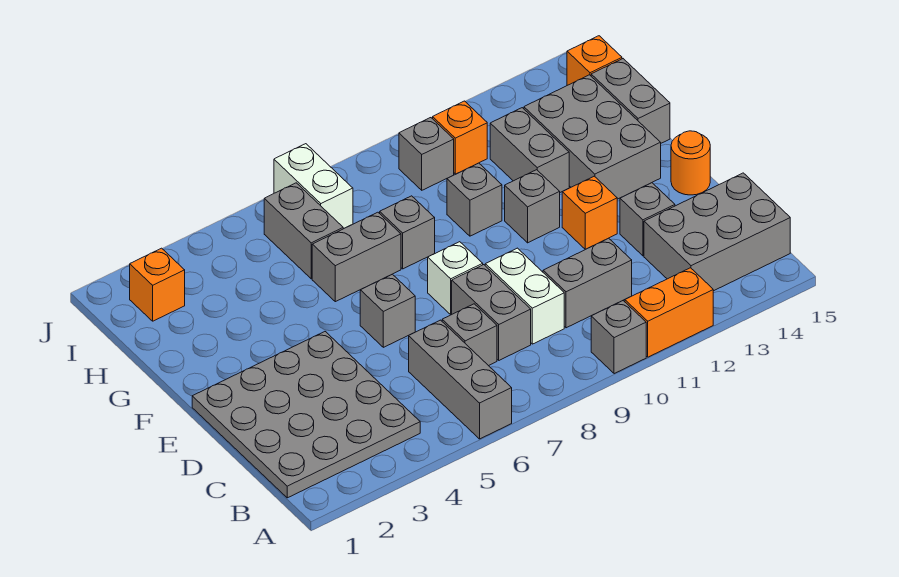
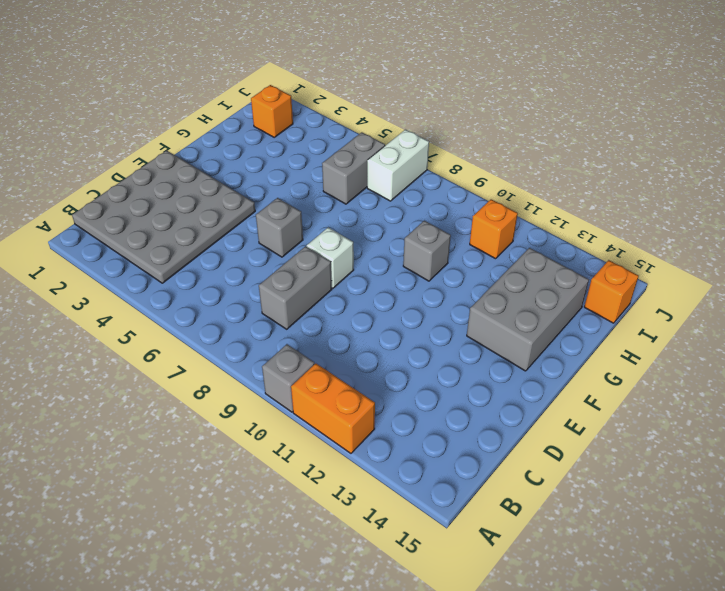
none -> grey brick A6:C6 level 1
none -> grey brick B13:C15 level 1
none -> grey brick C7 level 1

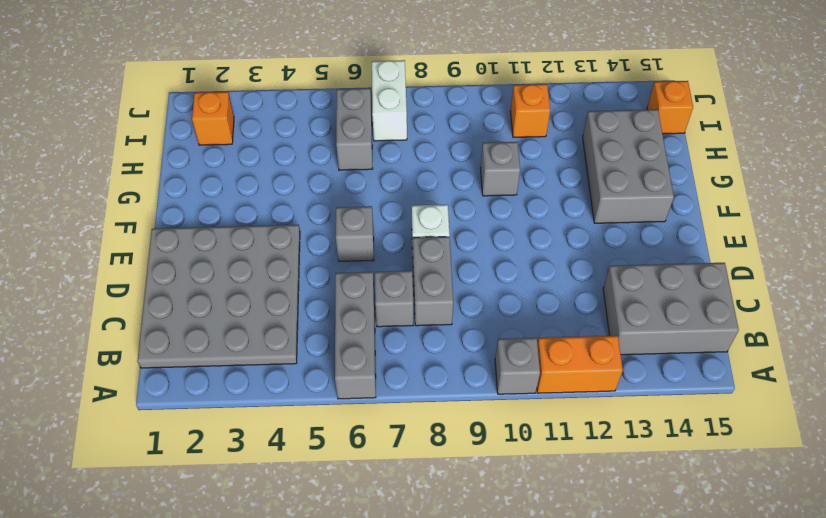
none -> white brick C9:D9 level 1
none -> grey brick C10:C11 level 1
none -> grey brick D13 level 1

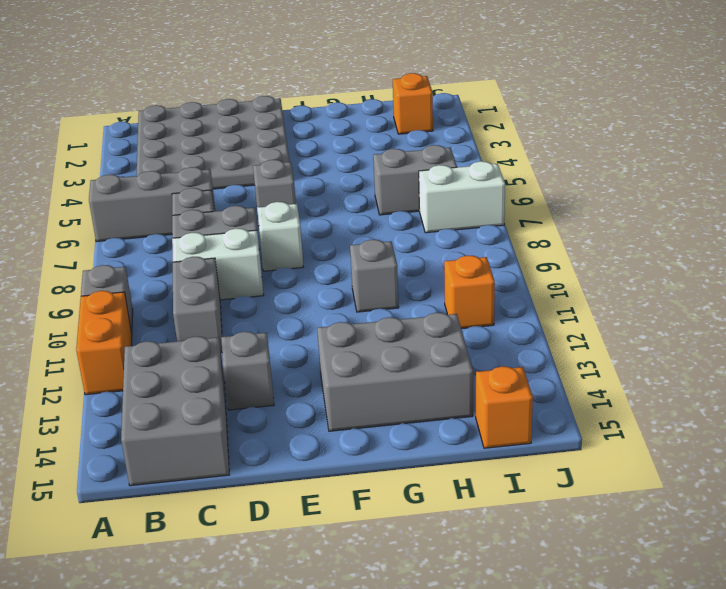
none -> orange brick E12 level 1
none -> orange round brick E15 level 1
none -> grey brick F11 level 1

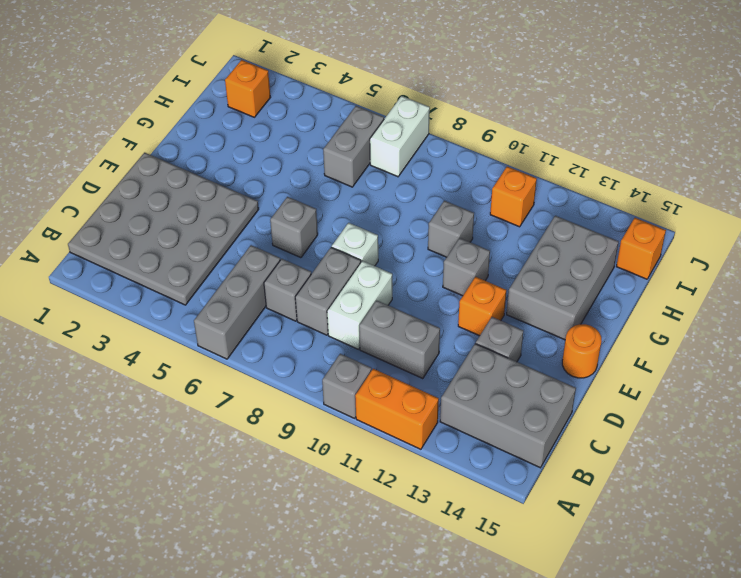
none -> grey brick G6:G7 level 1
none -> grey brick G8 level 1
none -> grey brick G12:H12 level 1

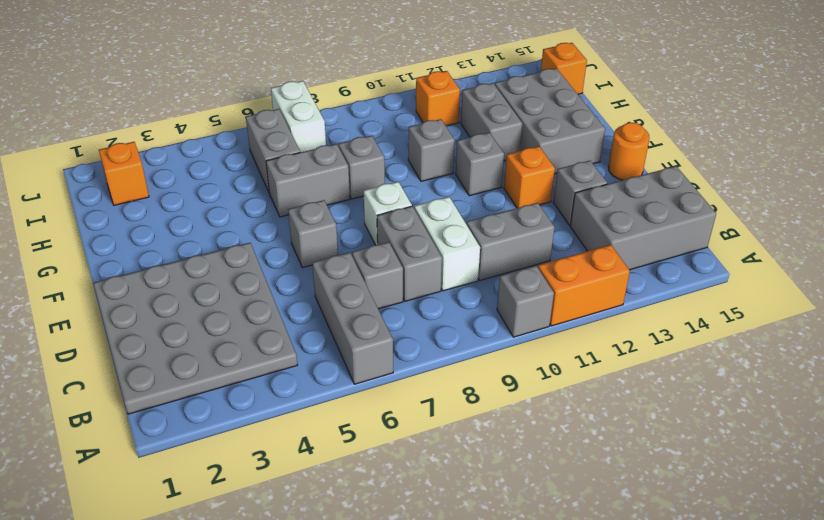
none -> grey brick G15:H15 level 1
none -> grey brick I10 level 1

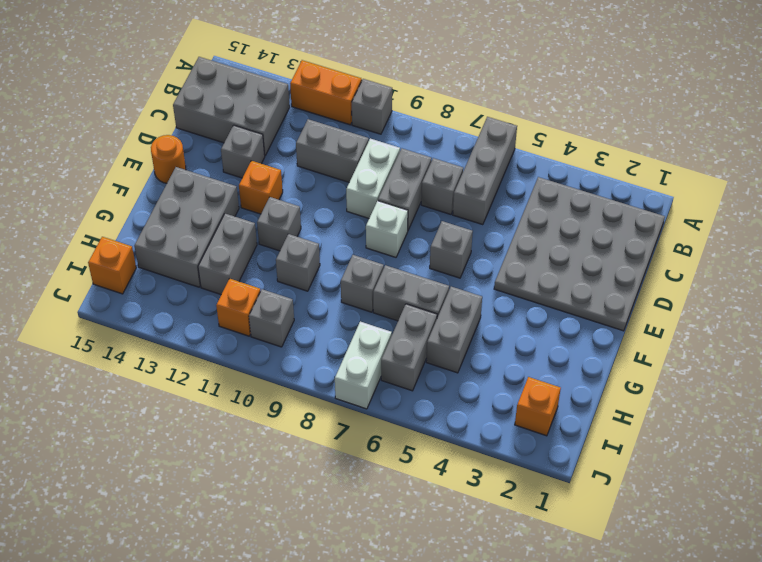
grey brick G5:H5 level 1 -> grey brick G15:H15 level 1

